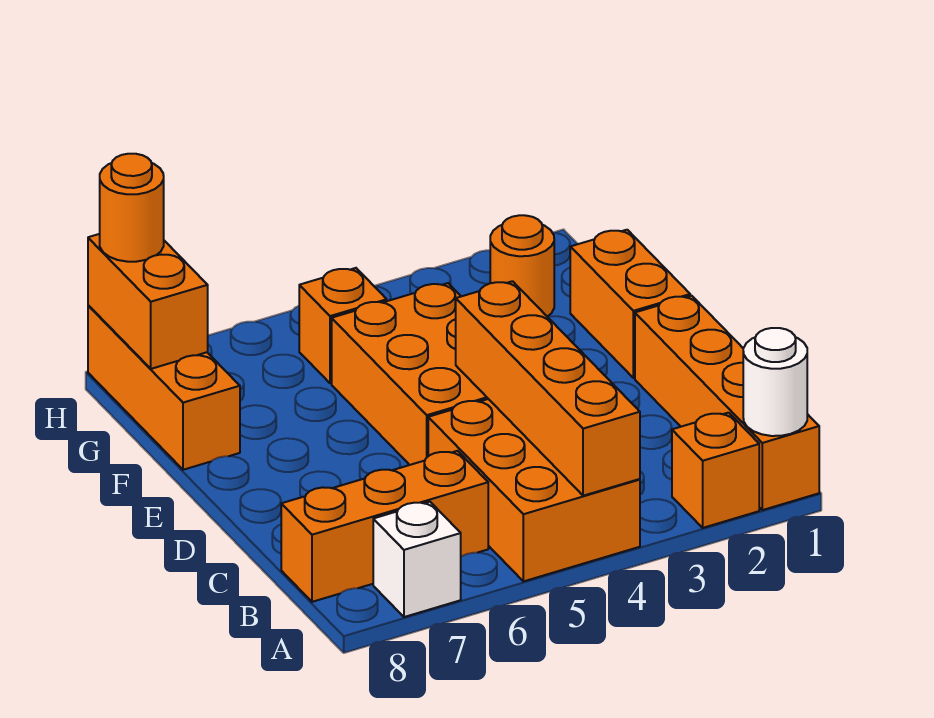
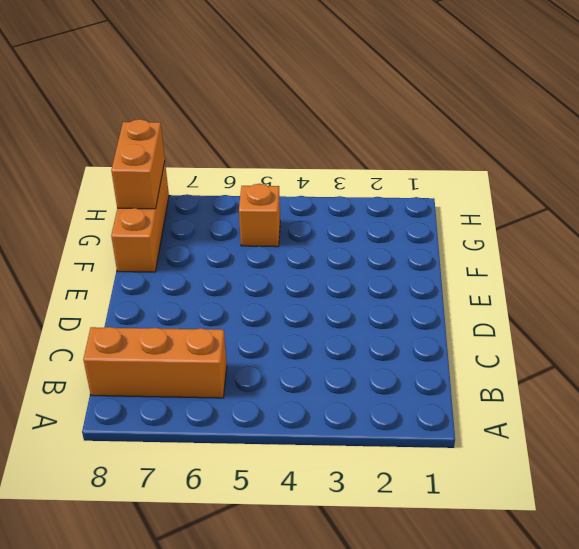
none -> orange brick A1:D1 level 1
none -> orange brick A2 level 1
none -> orange brick A4:C5 level 1

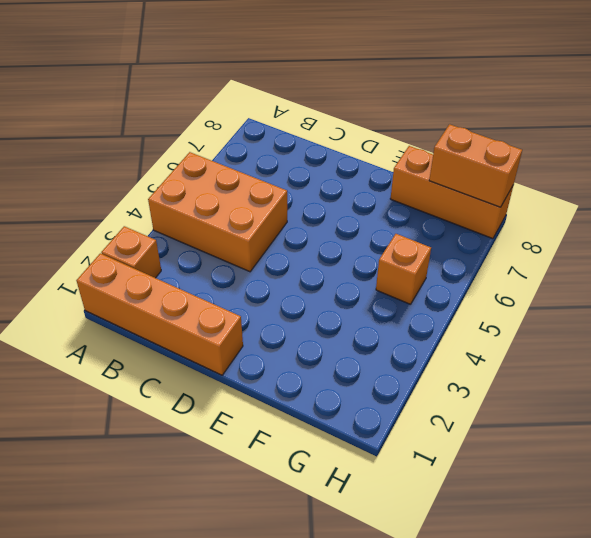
none -> white brick A7 level 1
none -> orange brick B6:B8 level 1
none -> orange brick D4:F5 level 1

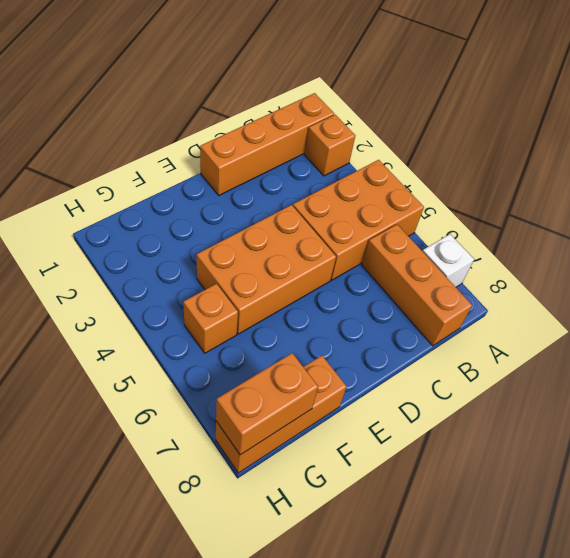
none -> orange brick E1:F1 level 1
none -> orange round brick G2 level 1
none -> white round brick A1 level 2

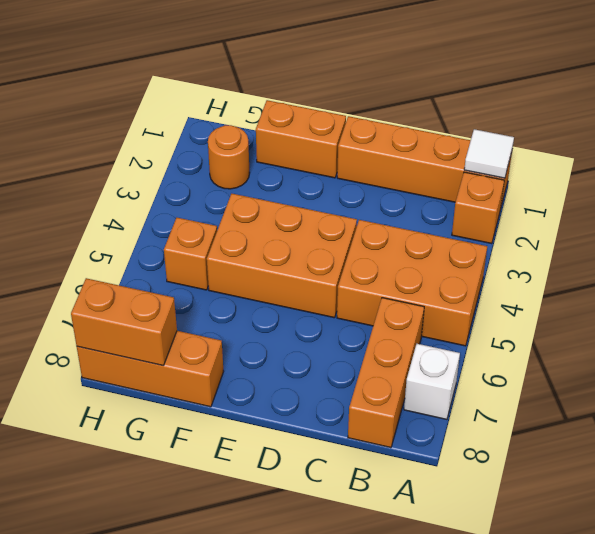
white tile A1 level 2 -> white round brick A1 level 2
none -> orange brick A4:D4 level 2
none -> orange round brick H8 level 3

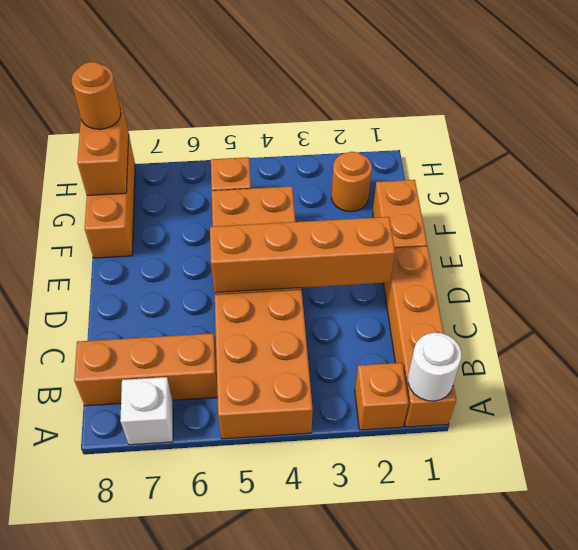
orange brick D2:D5 level 2 -> orange brick A4:D4 level 2

